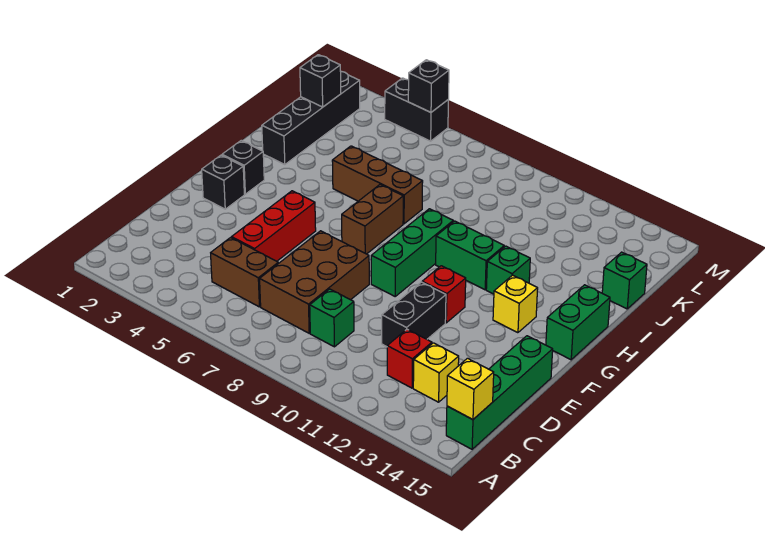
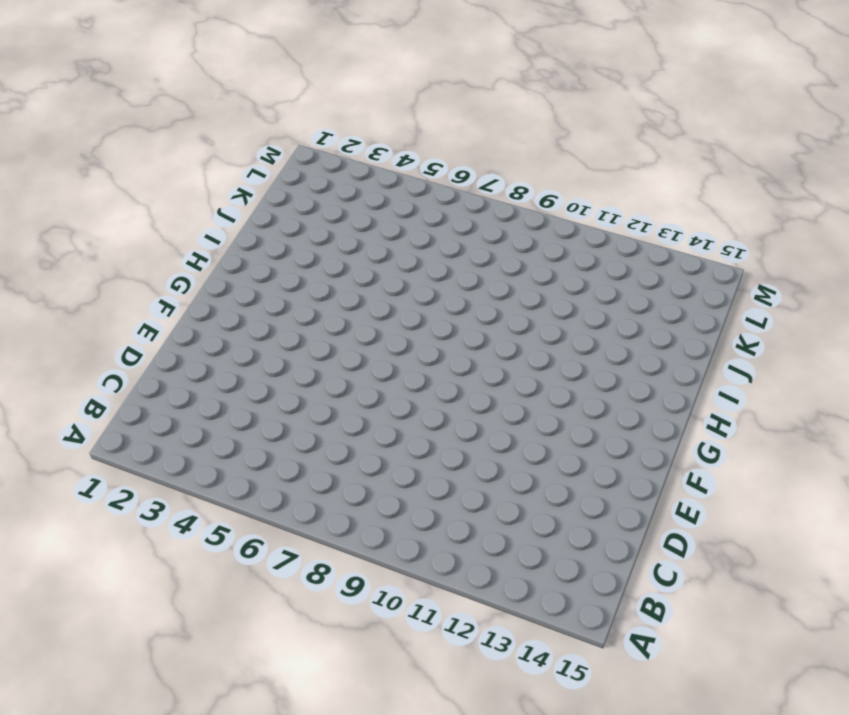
none -> green brick B15:E15 level 1
none -> brown brick C5:C6 level 1
none -> brown brick C7:E8 level 1

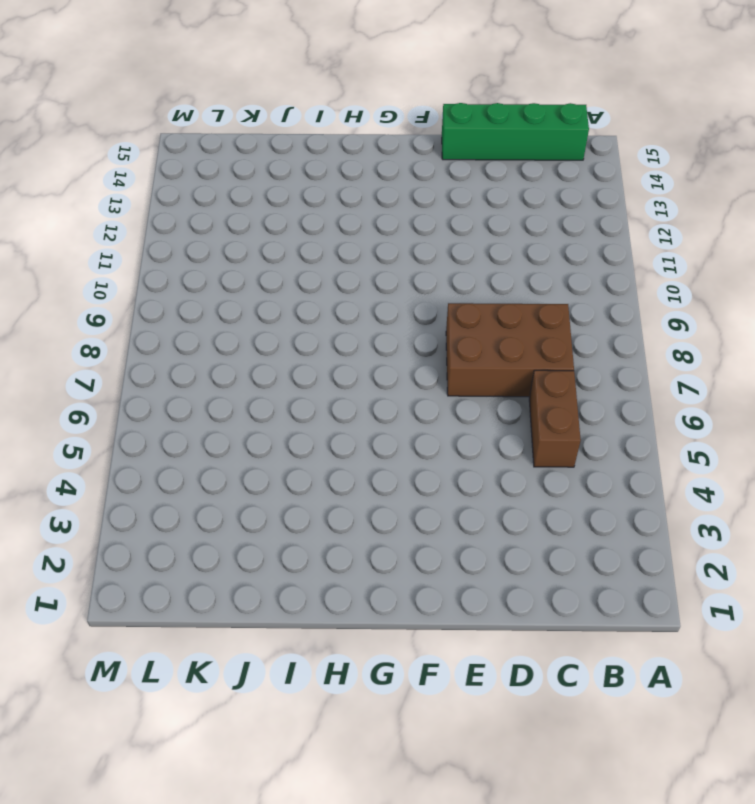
none -> green brick C9 level 1
none -> red brick C12 level 1
none -> yellow brick C13 level 1

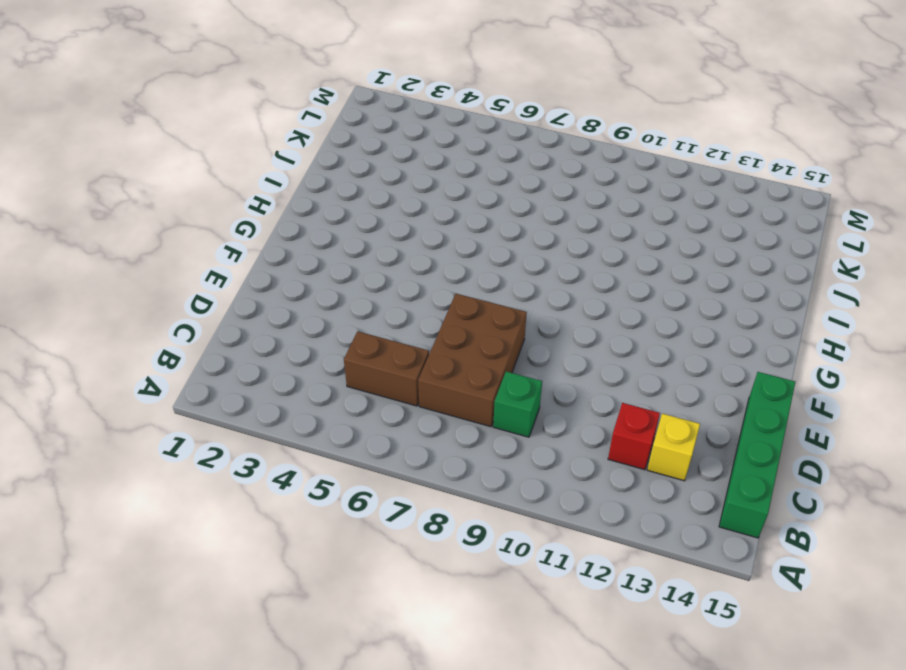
none -> red brick D5:F5 level 1
none -> black brick D11:E11 level 1
none -> black brick F2 level 1

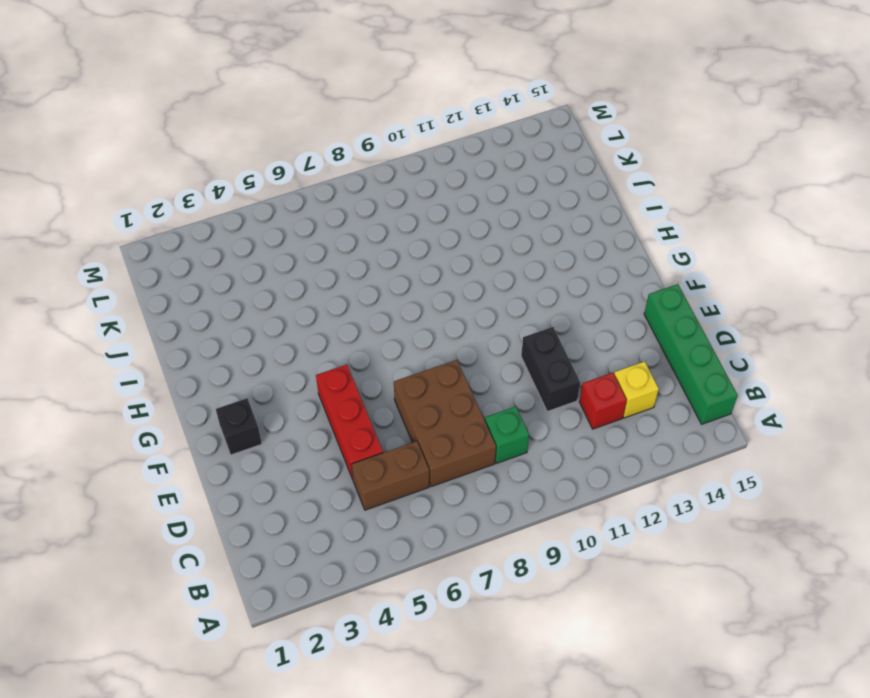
none -> green brick F9:H9 level 1
none -> red brick F11 level 1
none -> black brick G2 level 1

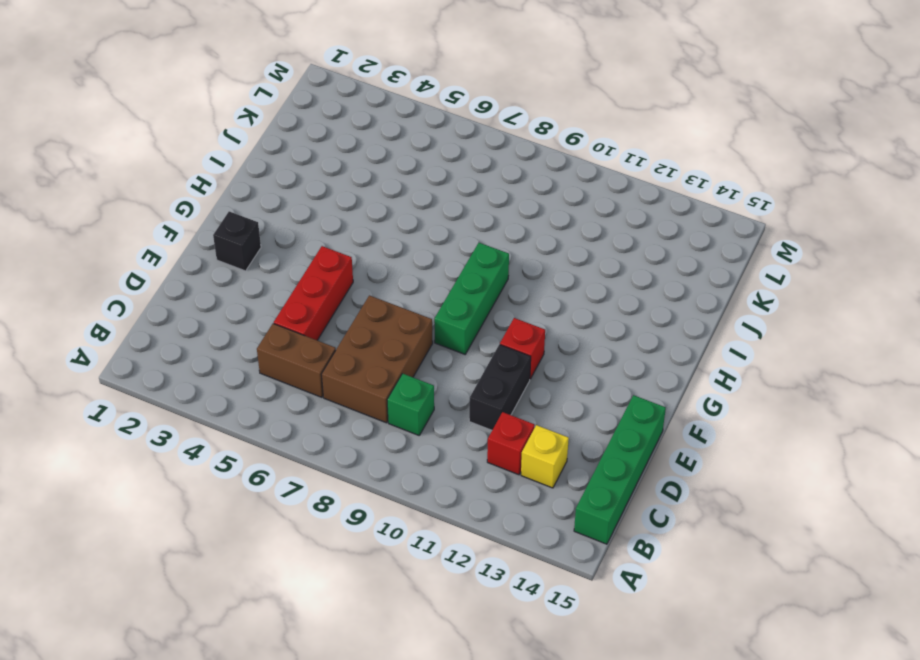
none -> black brick G2 level 1
none -> brown brick G7:H7 level 1
none -> yellow brick G13 level 1

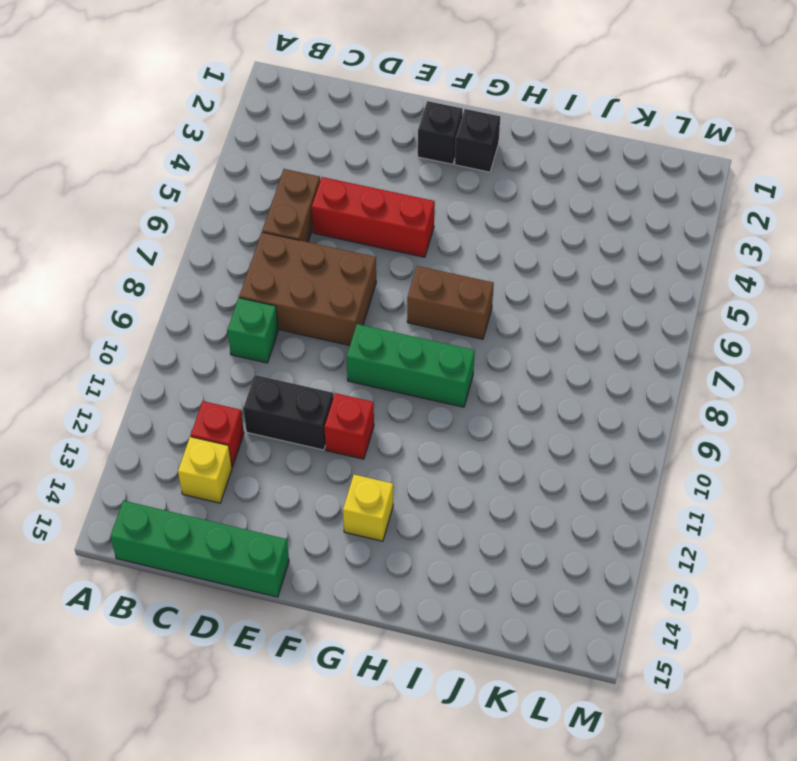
none -> green brick G15:H15 level 1
none -> green brick H10:H11 level 1
none -> green brick H12 level 1

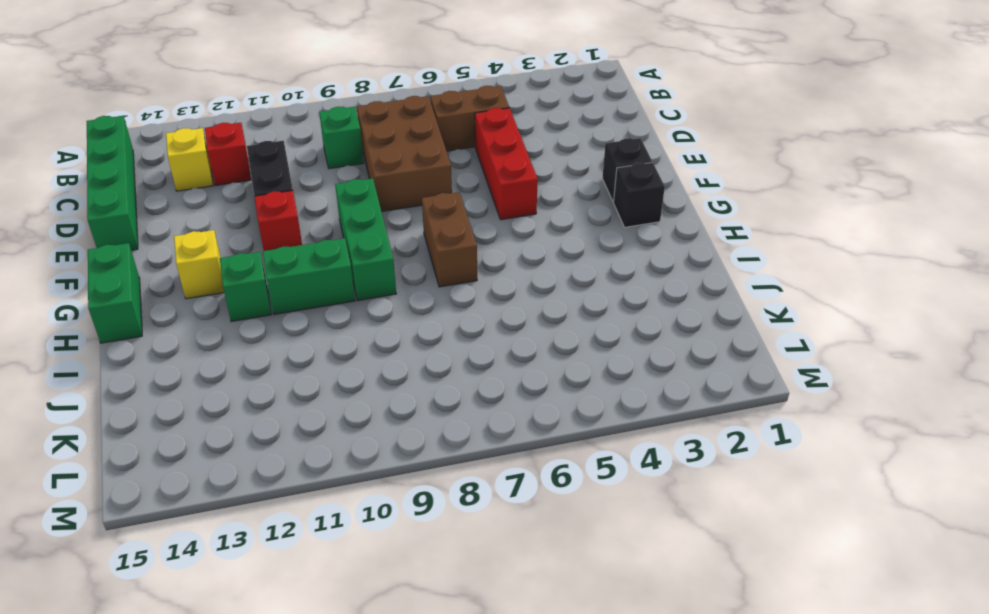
none -> black brick I2:L2 level 1
none -> brown brick I5:I7 level 1
none -> green brick J15 level 1

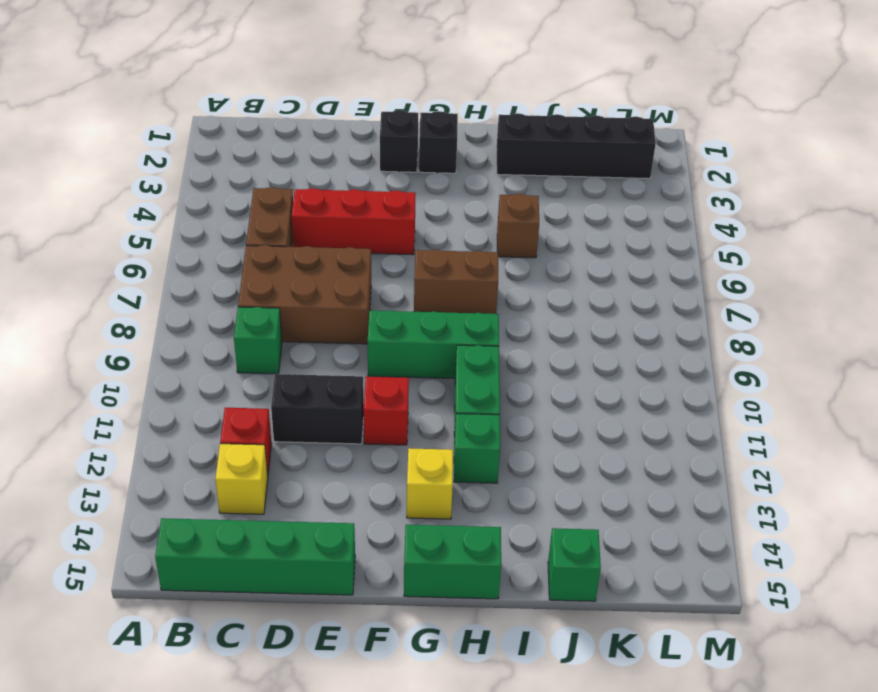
brown brick I5 level 1 -> brown brick I5:I7 level 1
none -> black brick M4:M5 level 1
none -> yellow brick B15 level 2
none -> black brick K2 level 2

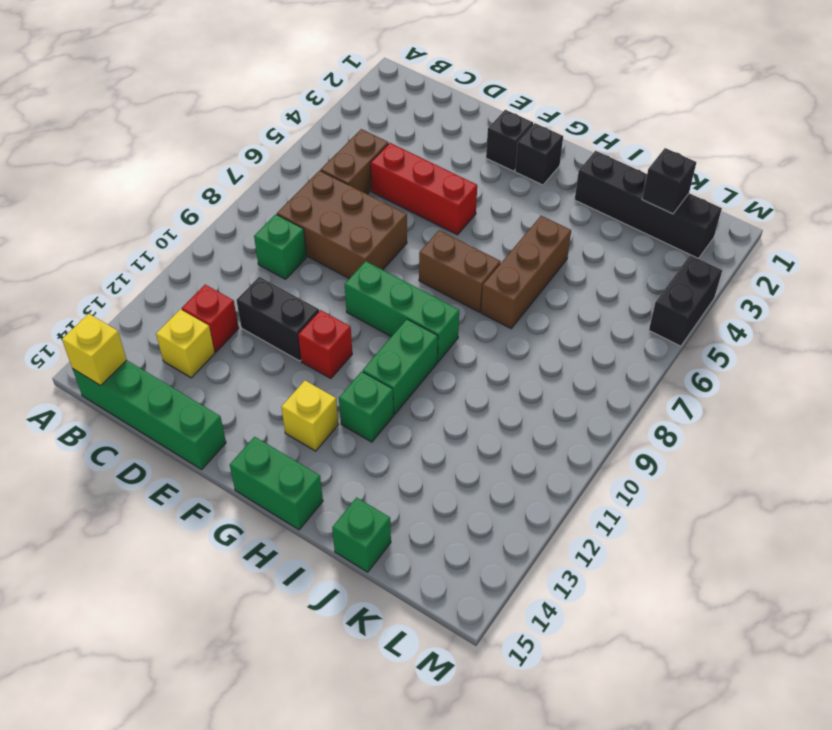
none -> black brick M5 level 2

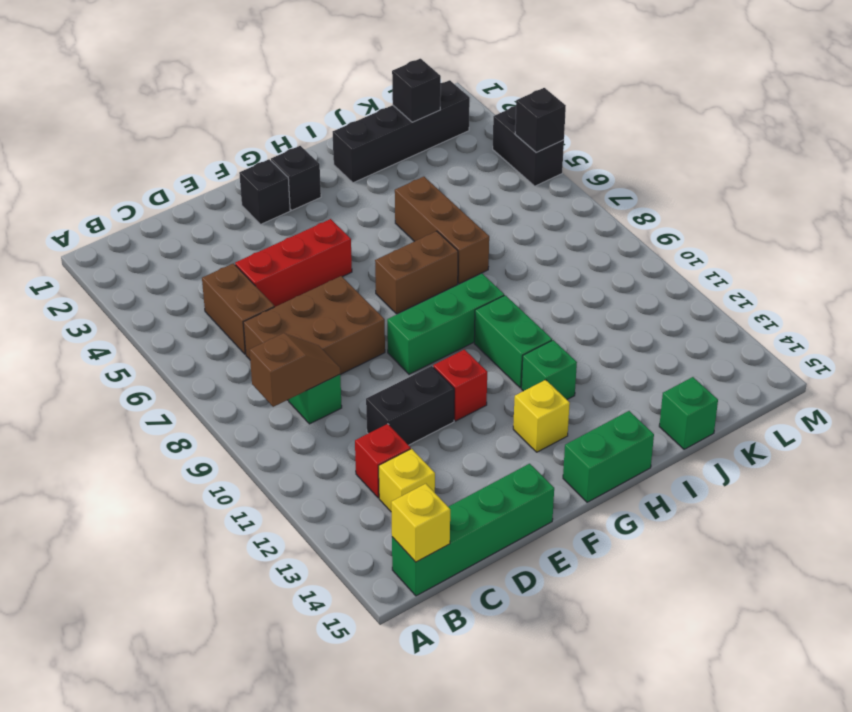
brown slope B9:C9 level 2 top B -> none

